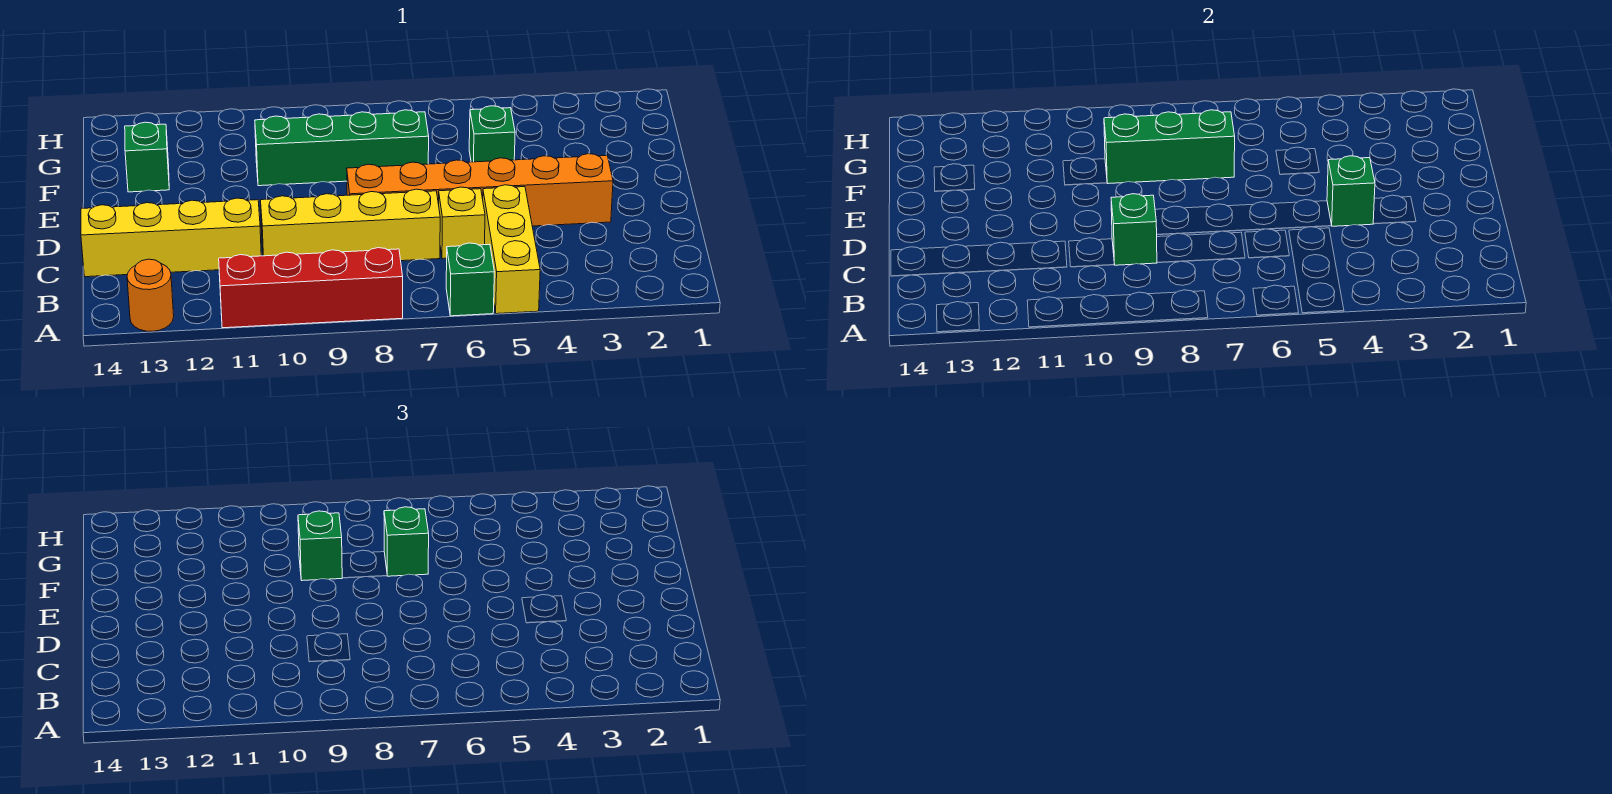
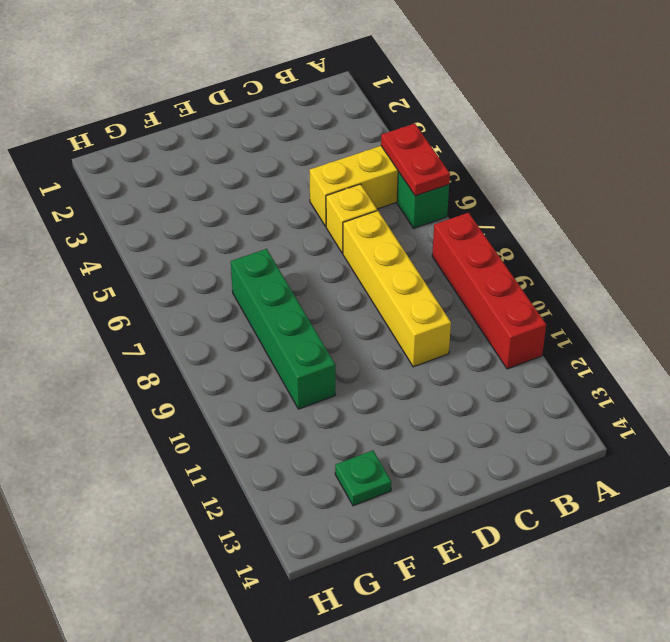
red plate A5:A6 level 2 -> none
green plate F13 level 1 -> green brick F13 level 1
none -> orange round brick A13 level 1
none -> yellow brick C11:C14 level 1
none -> orange brick D3:D8 level 1

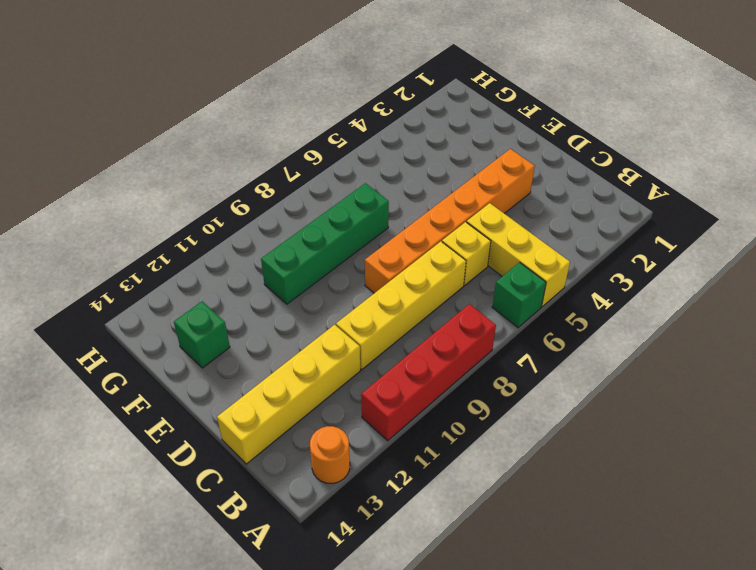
none -> green brick F5 level 1
none -> green brick C9 level 2
none -> green brick D4 level 2

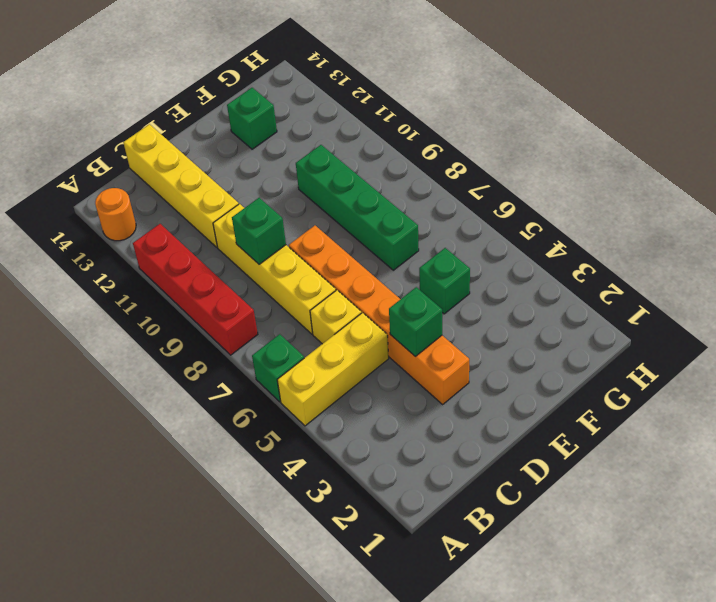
none -> green brick F7:F9 level 2
none -> green brick F7 level 3
none -> green brick F9 level 3

